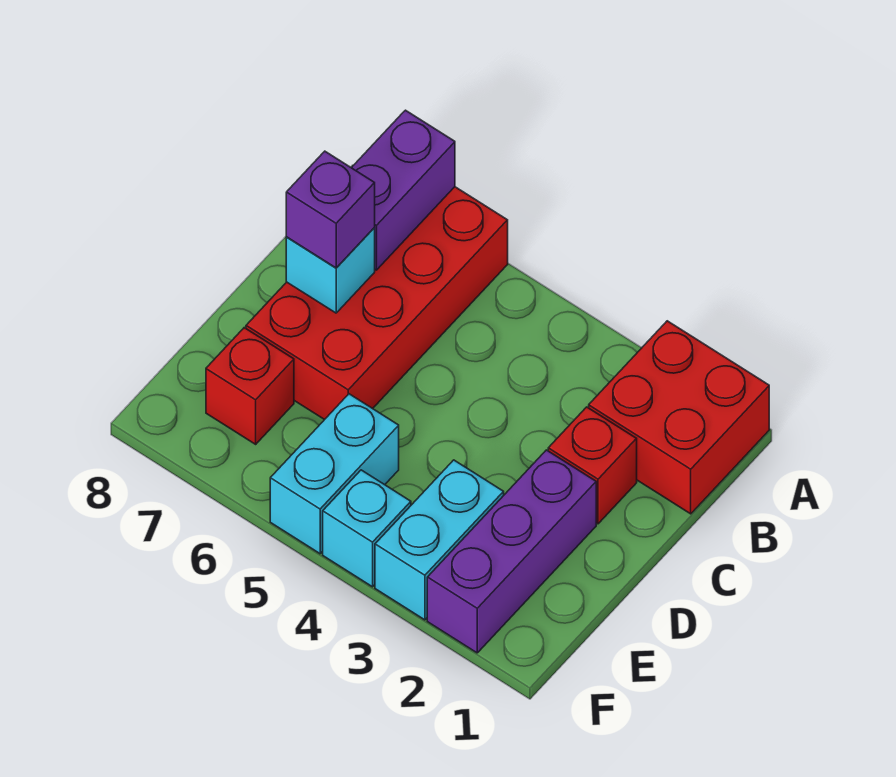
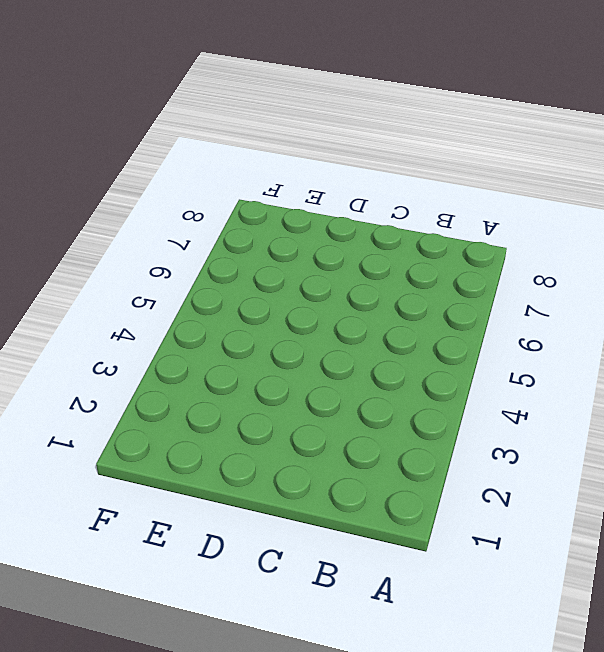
none -> red brick A1:B2 level 1
none -> red brick A6:D7 level 1

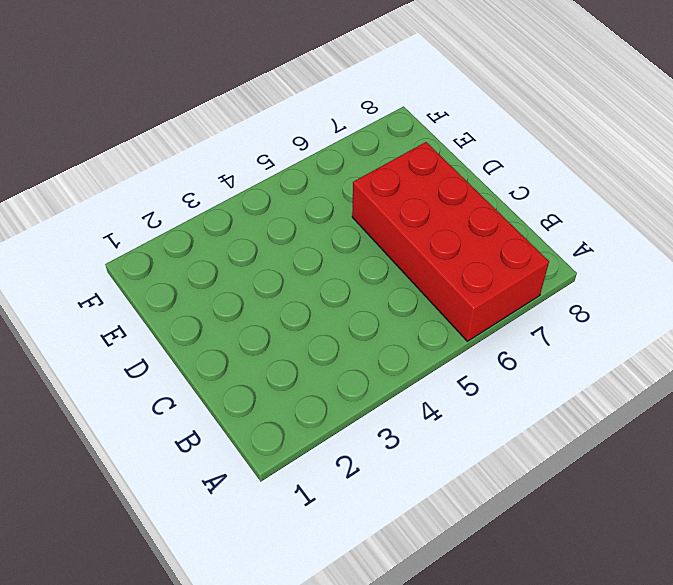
none -> red brick A1:B2 level 1
none -> red brick C2 level 1

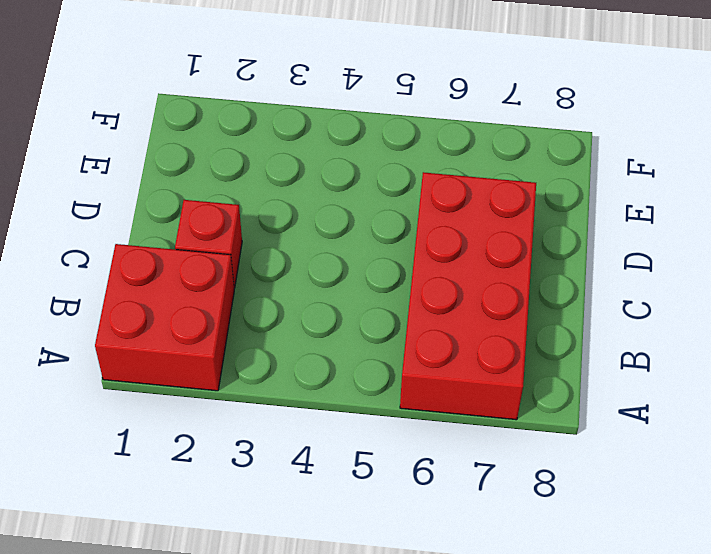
none -> purple brick D2:F2 level 1
none -> cyan brick E3:F3 level 1

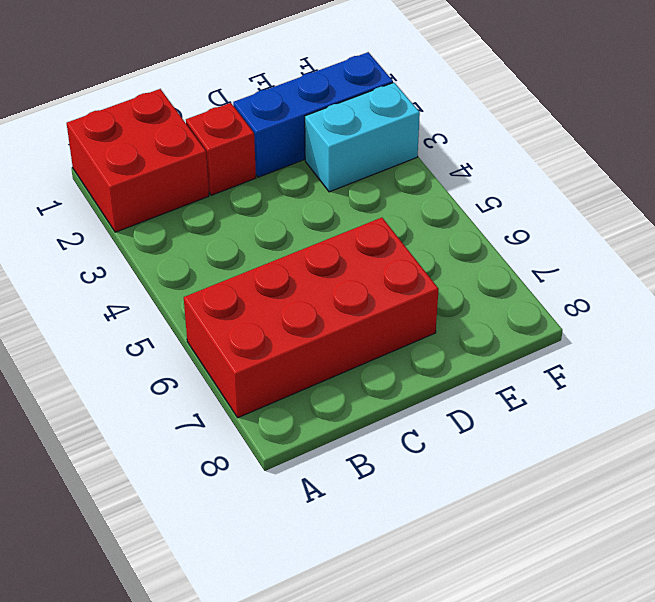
blue brick D2:F2 level 1 -> purple brick D2:F2 level 1
none -> cyan brick E5:F5 level 1
none -> red brick E7 level 1

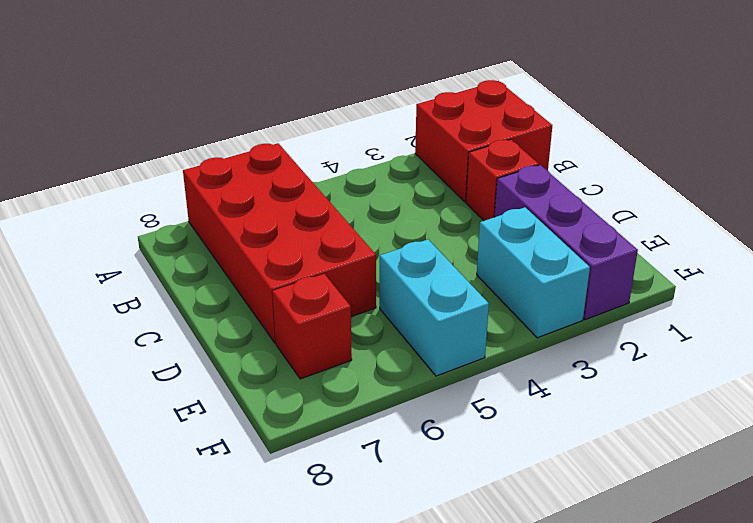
none -> cyan brick F4 level 1
none -> purple brick A7:B7 level 2

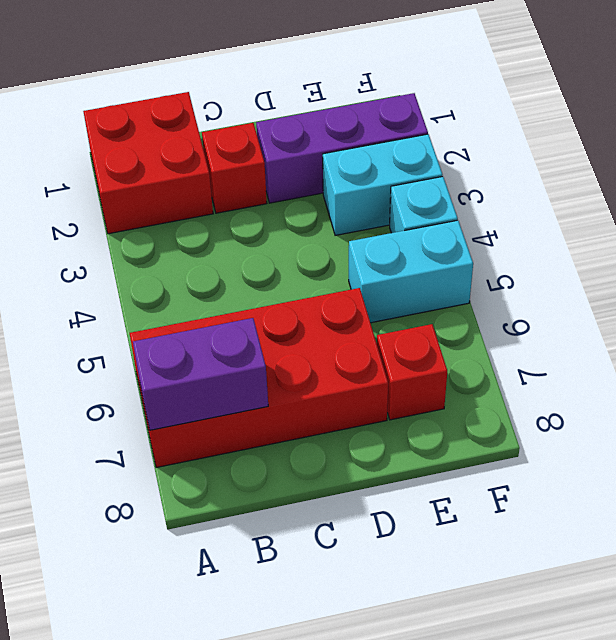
none -> cyan brick C7 level 2
none -> purple brick C7 level 3

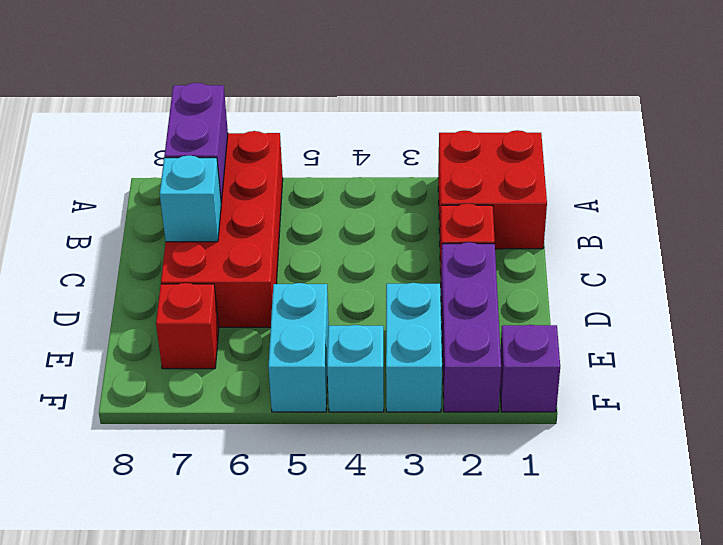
purple brick F1 level 1 -> purple brick C7 level 3

